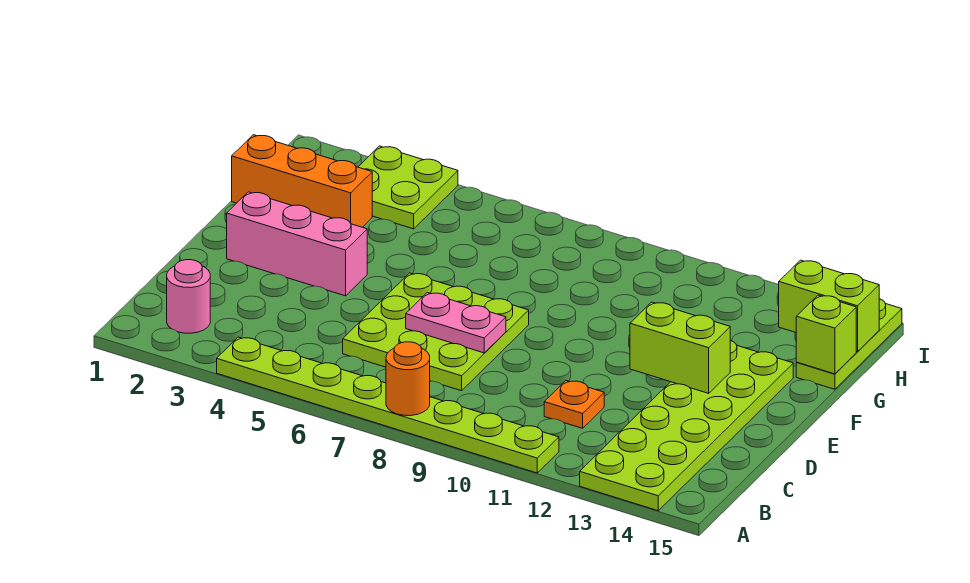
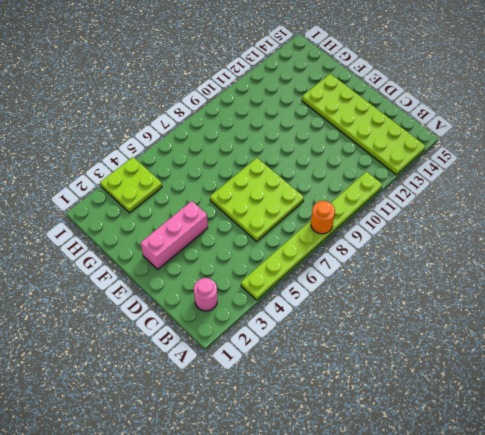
none -> orange plate C11 level 1
none -> orange brick G1:G3 level 1
none -> lime plate G15:I15 level 1

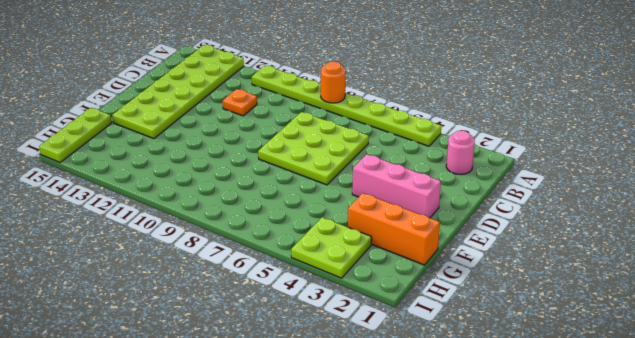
none -> pink plate D7:D8 level 2
none -> lime brick E12:E13 level 2
none -> lime brick G15 level 2

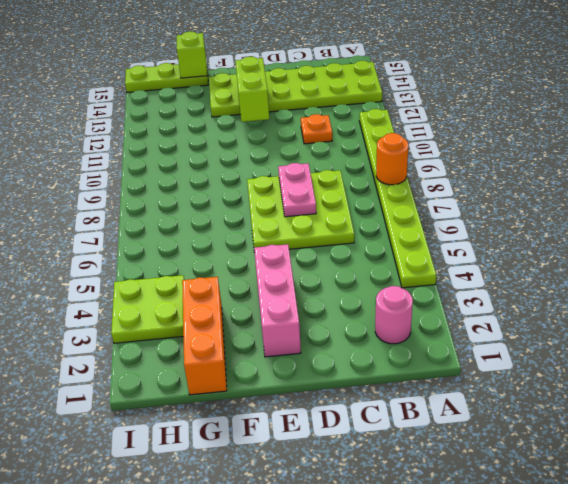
none -> lime brick H14:H15 level 2

